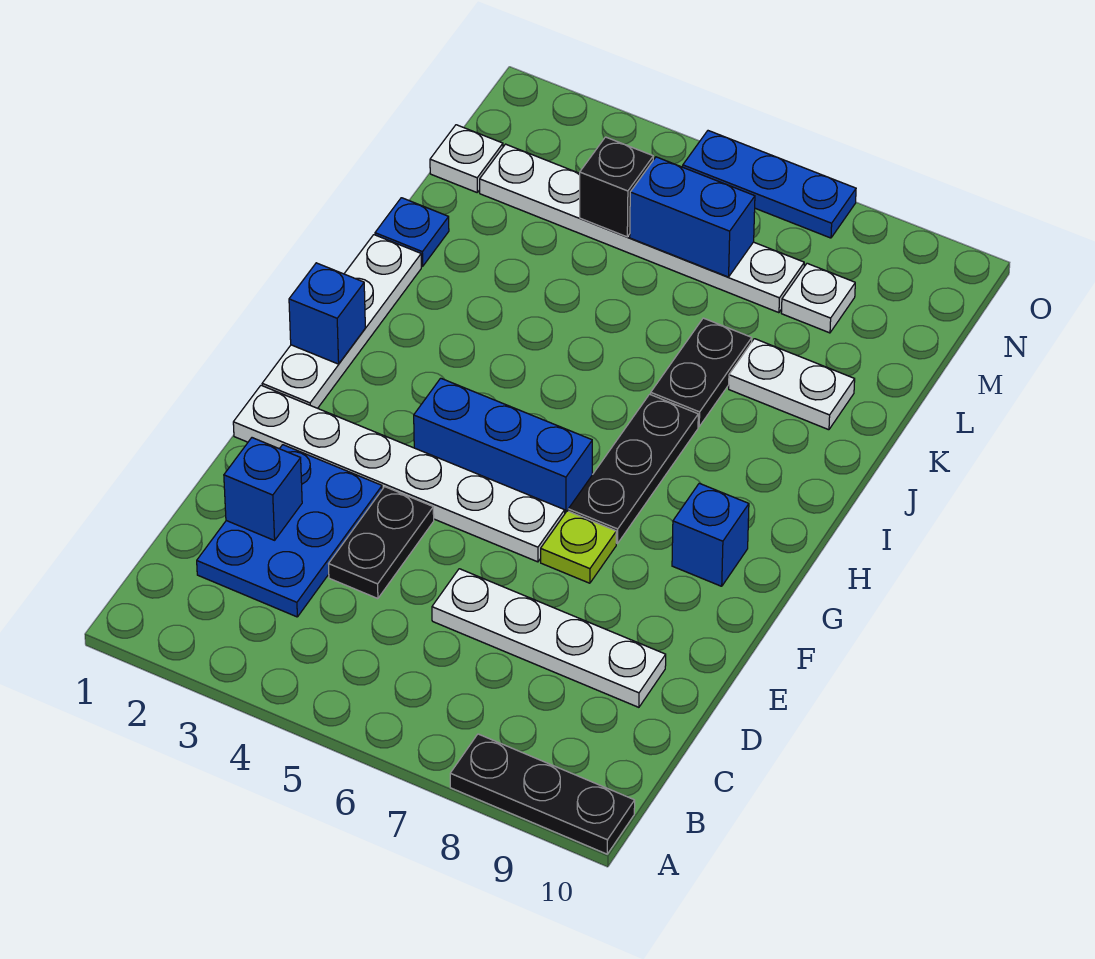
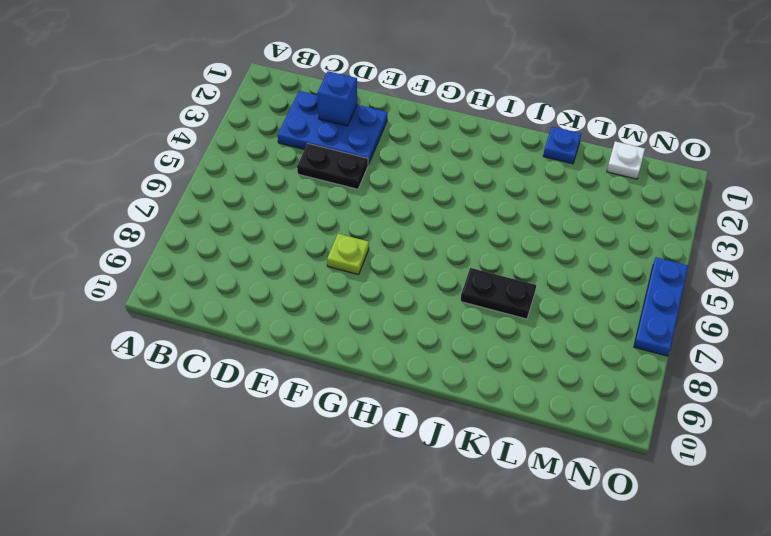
none -> black plate A8:A10 level 1
none -> white plate D6:D9 level 1
none -> white plate F1:F6 level 1

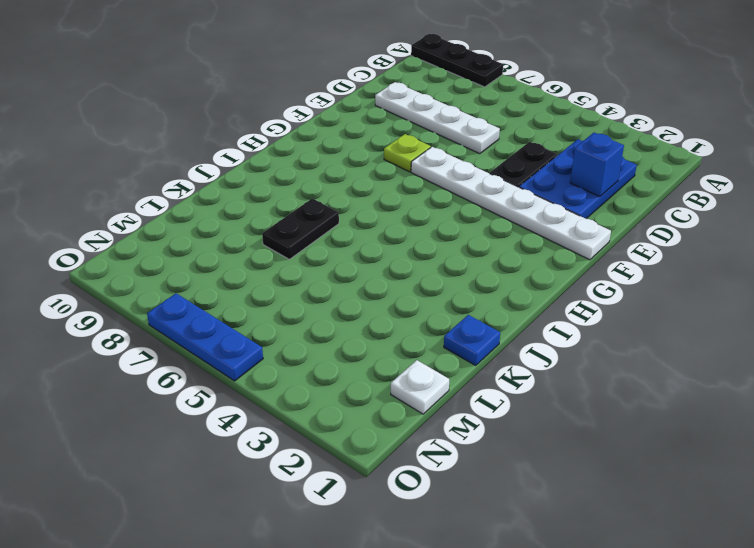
none -> white plate G1:J1 level 1
none -> blue brick G4:G6 level 1
none -> black plate G7:I7 level 1

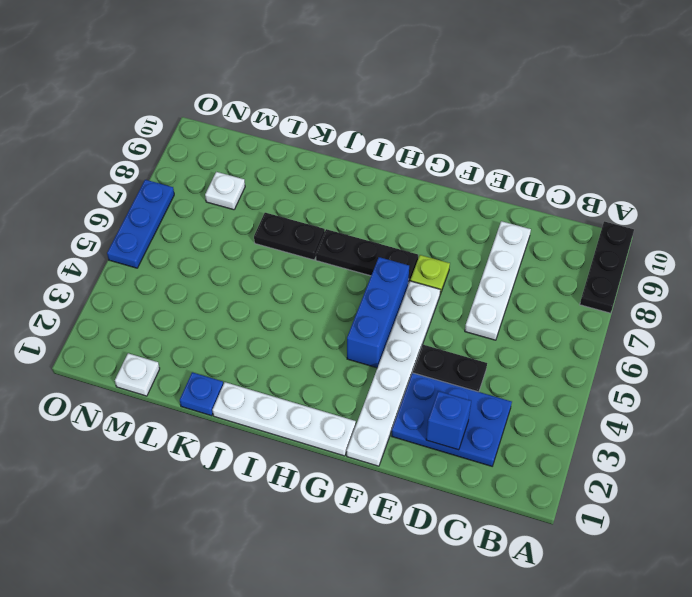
none -> blue brick G9 level 1
none -> white plate K8:K9 level 1
none -> white plate M2:M7 level 1

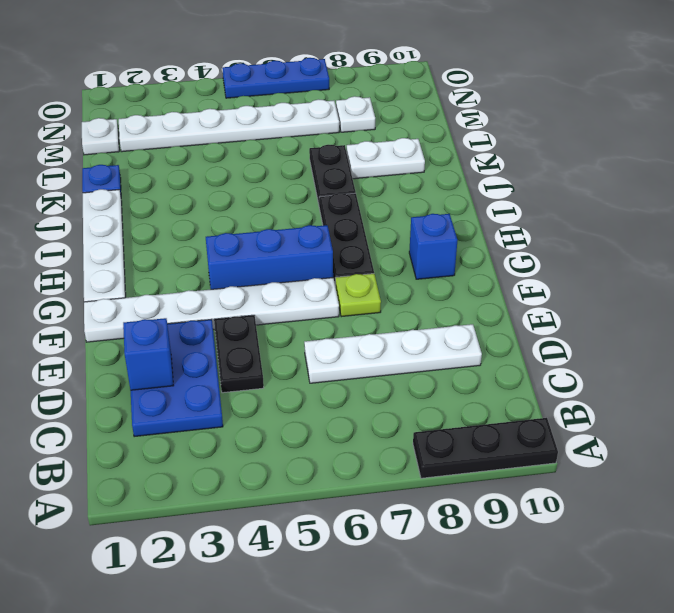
none -> blue brick H1 level 2
none -> black brick M4 level 2
none -> blue brick M5:M6 level 2

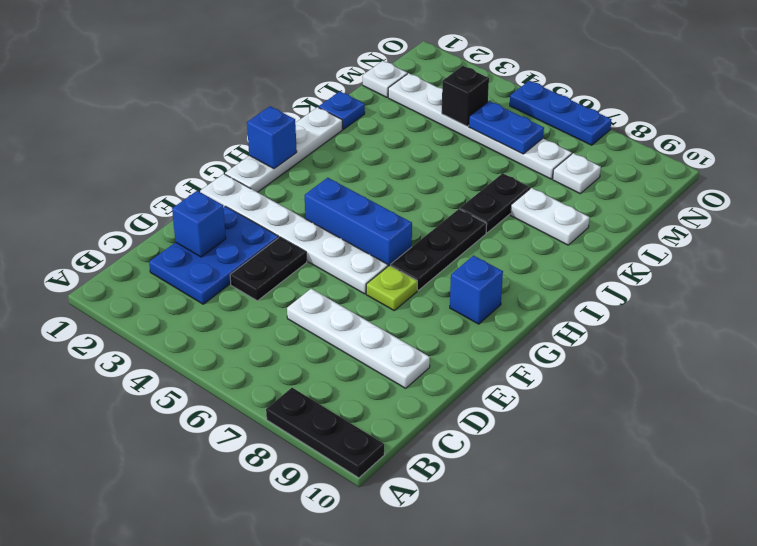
blue plate M5:M6 level 2 -> blue brick M5:M6 level 2

